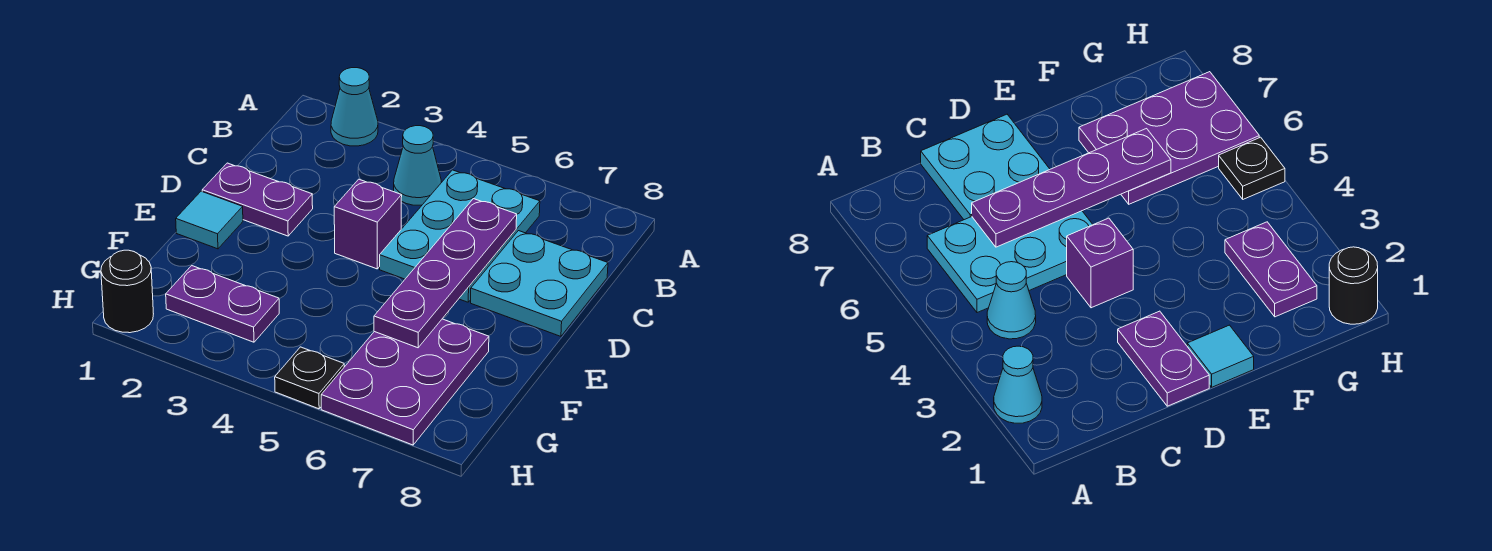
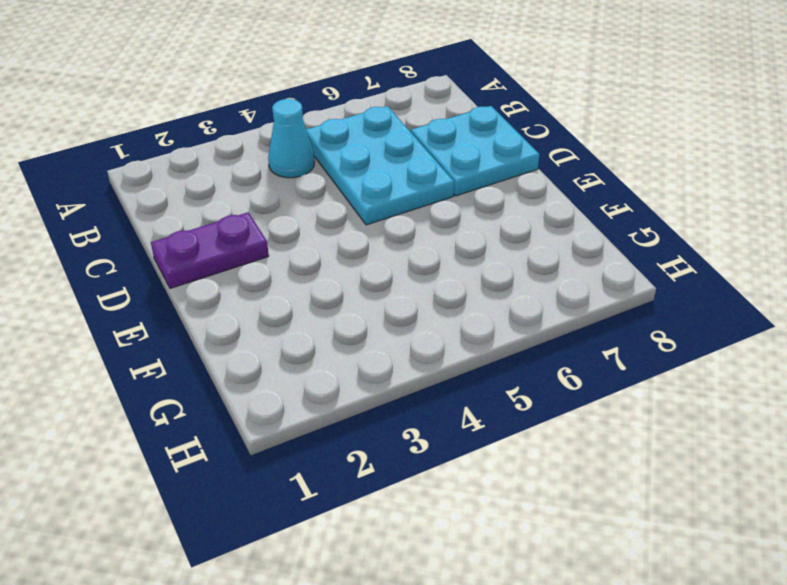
none -> cyan cone A2 level 1
none -> purple brick D4 level 1
none -> cyan tile E1 level 1

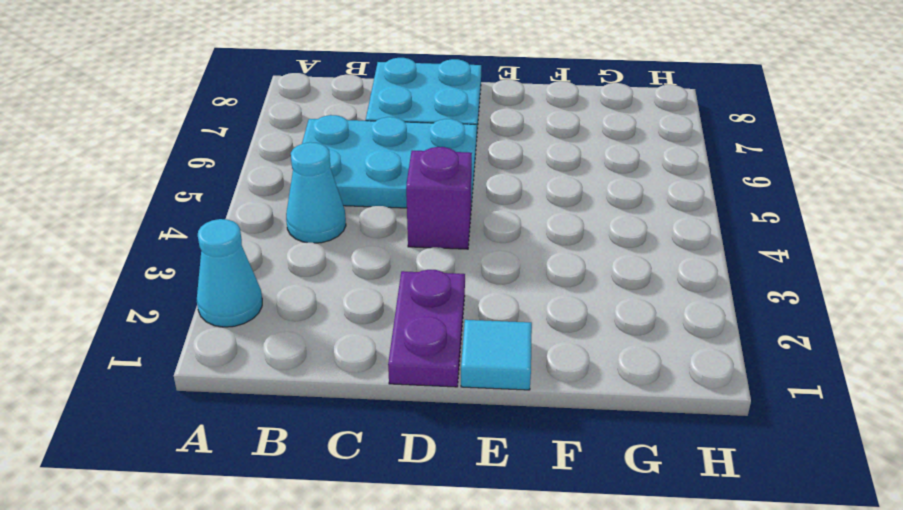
none -> purple plate F6:H7 level 1
none -> purple plate G2:G3 level 1
none -> black round brick H1 level 1

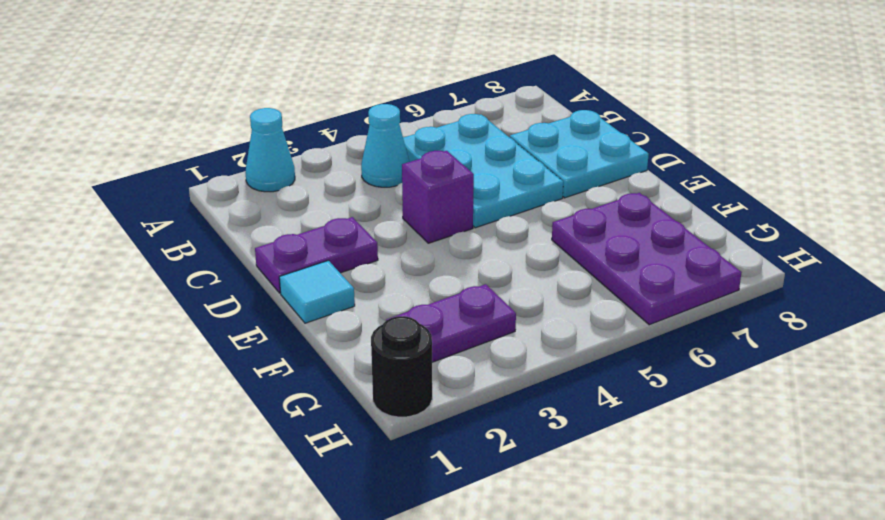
none -> black plate H5 level 1
none -> purple plate C6:F6 level 2

